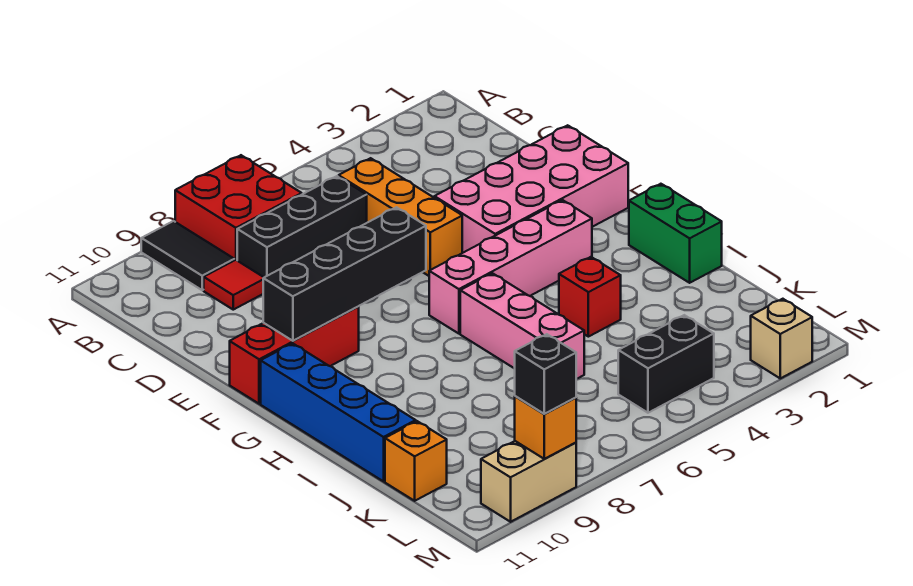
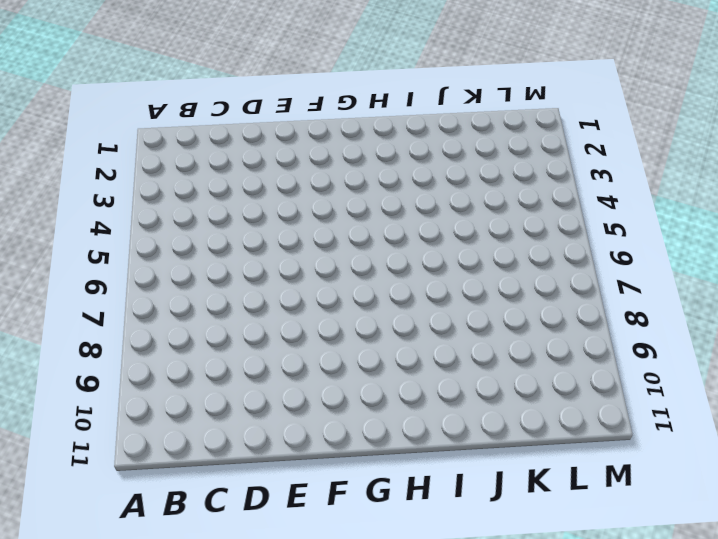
none -> red brick A7:B8 level 1
none -> black tile A9:B9 level 1
none -> orange brick C5:E5 level 1

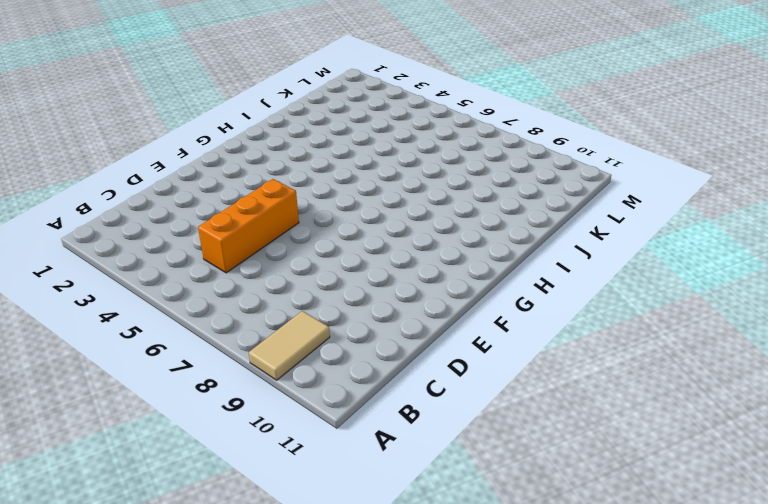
tan tile A9:B9 level 1 -> black tile A9:B9 level 1
none -> red brick A7:B8 level 1
none -> black brick C6:C8 level 1
none -> red tile C9 level 1

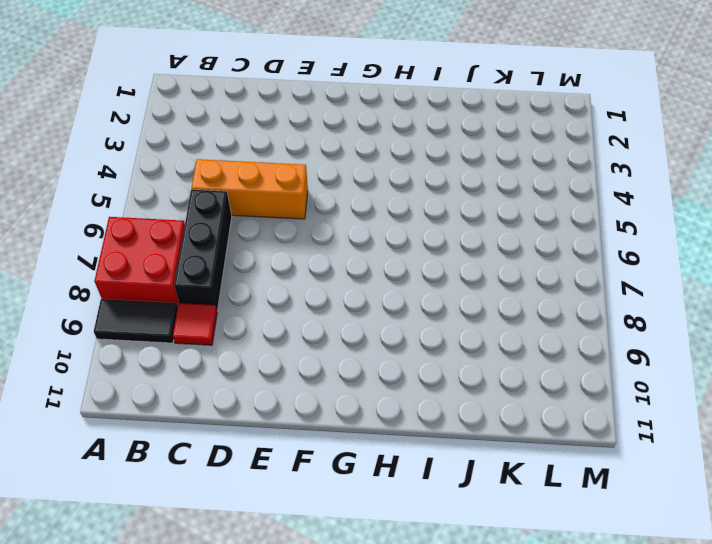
none -> pink brick E1:F4 level 1
none -> red brick F9:F11 level 1
none -> pink brick G3:G6 level 1

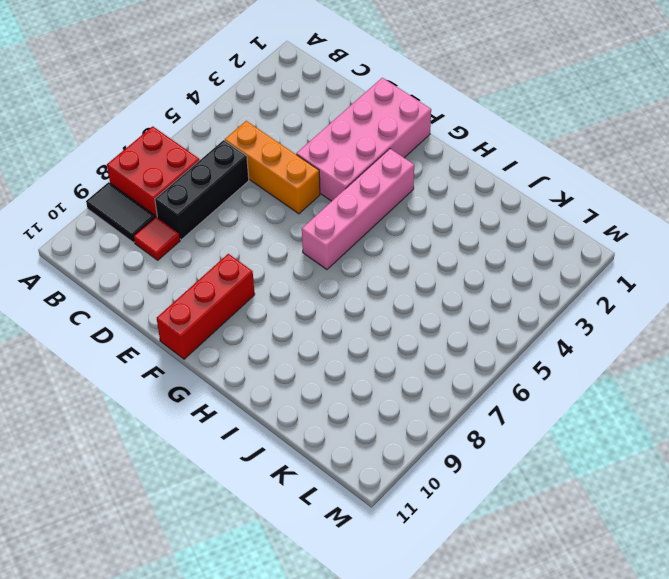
none -> blue brick G11:J11 level 1
none -> green brick H1:I1 level 1
none -> pink brick H6:J6 level 1

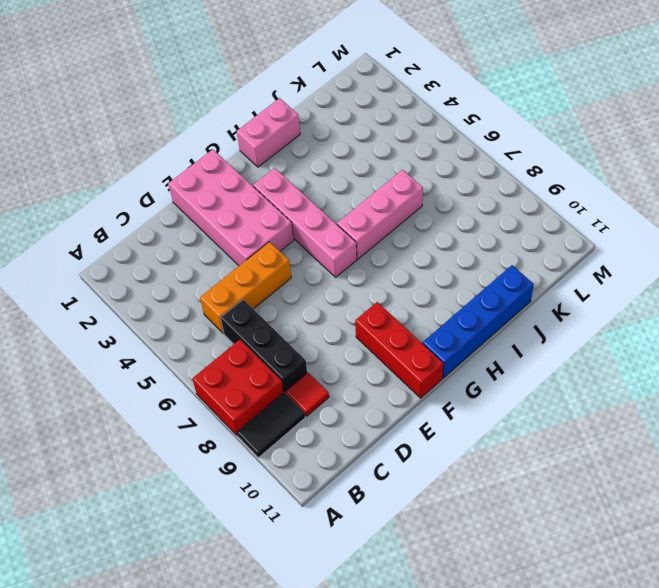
pink brick H1:I1 level 1 -> green brick H1:I1 level 1
none -> red brick I4 level 1
none -> orange brick K11 level 1
none -> black brick L4:L5 level 1

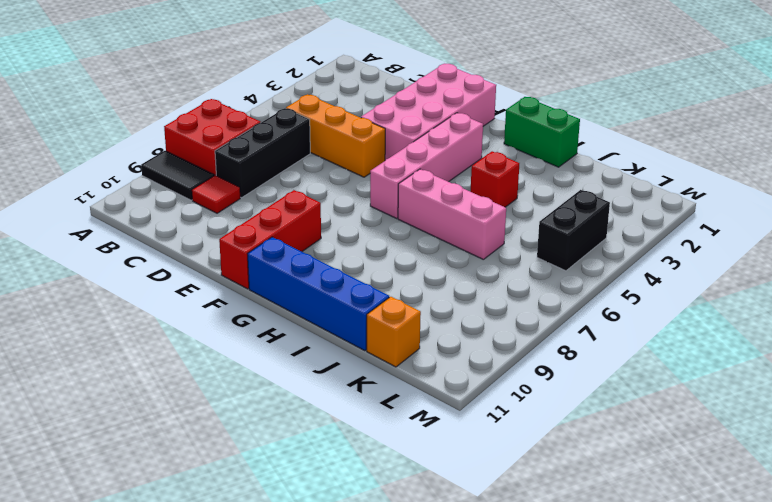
none -> tan brick M2 level 1
none -> tan brick M9:M10 level 1
none -> black brick F7:F10 level 2

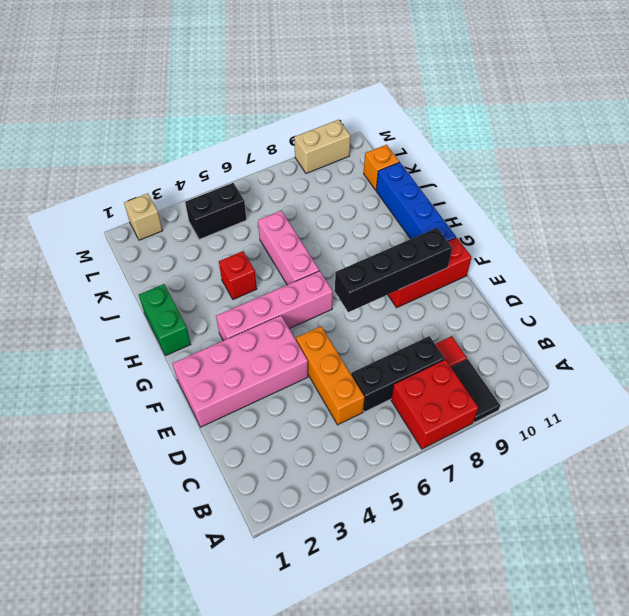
none -> orange brick M9 level 2
none -> black brick M9 level 3

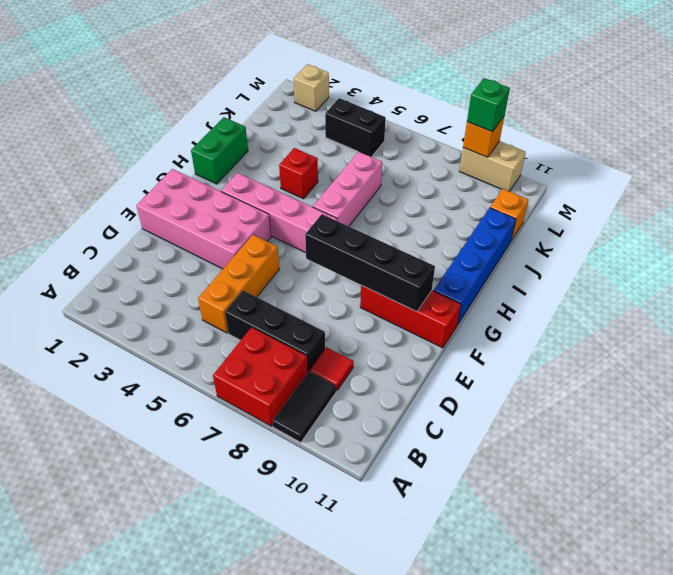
green brick M9 level 3 -> black brick M9 level 3

